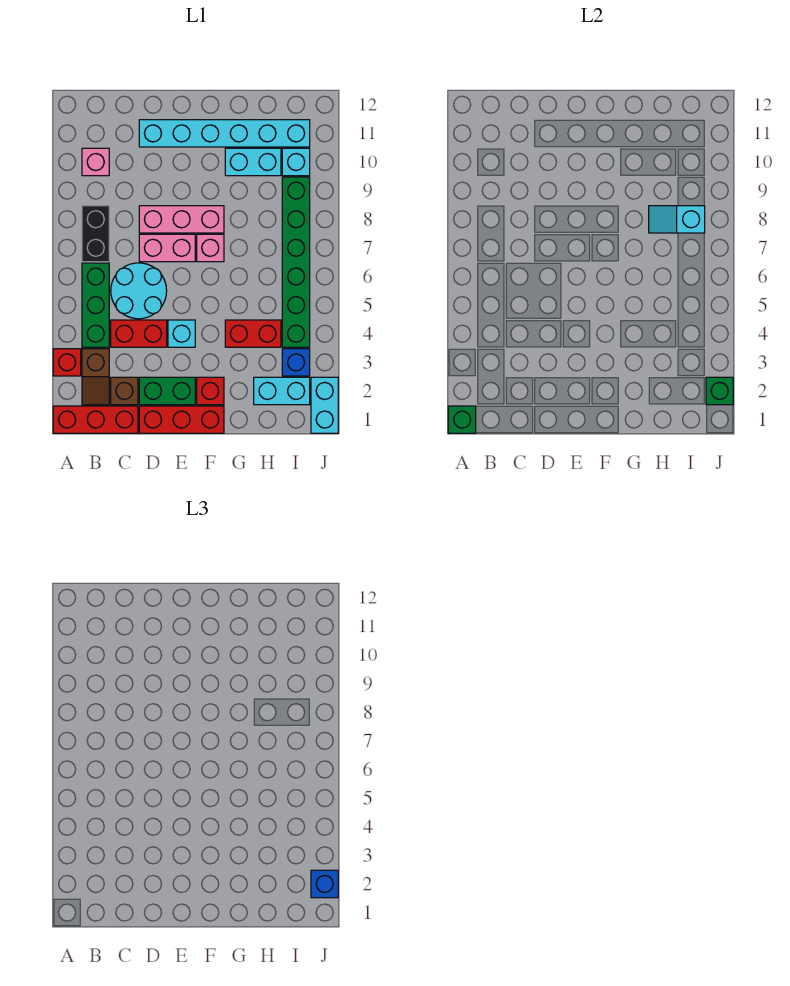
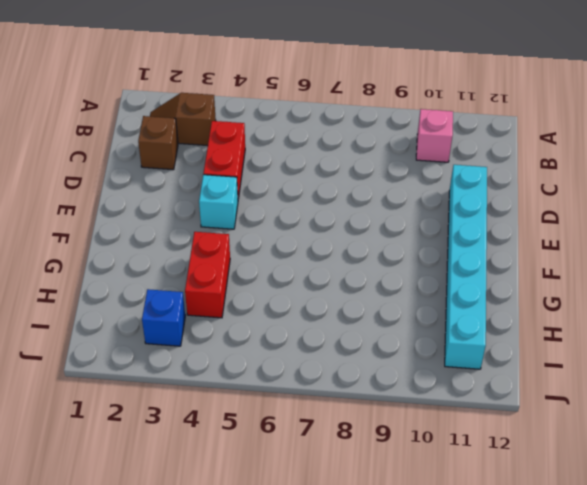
none -> red brick A1:C1 level 1
none -> red brick A3 level 1
none -> green brick B4:B6 level 1

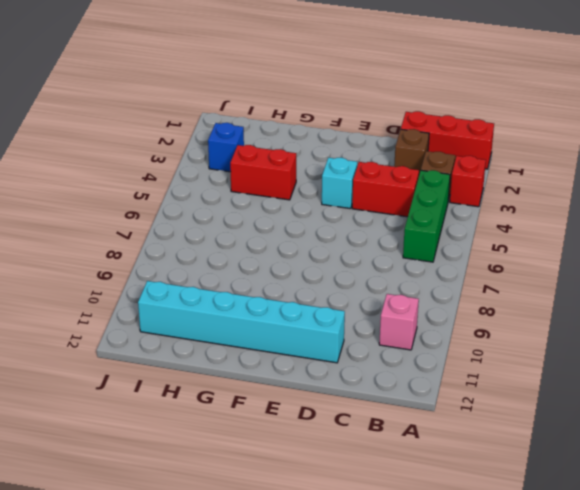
none -> black brick B7:B8 level 1
none -> cyan round brick C5:D6 level 1
none -> red brick D1:F1 level 1

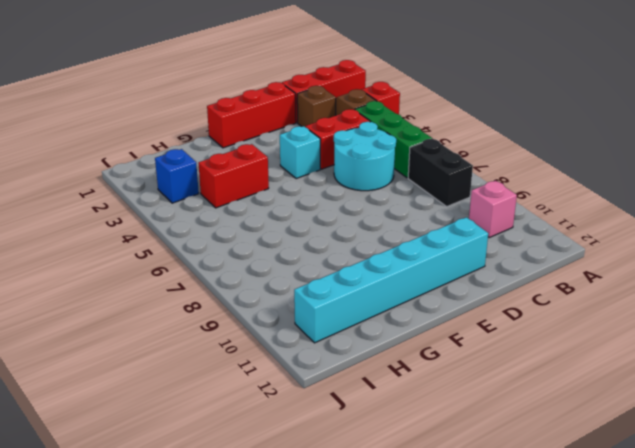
none -> green brick D2:E2 level 1
none -> pink brick D7:E7 level 1
none -> pink brick D8:F8 level 1

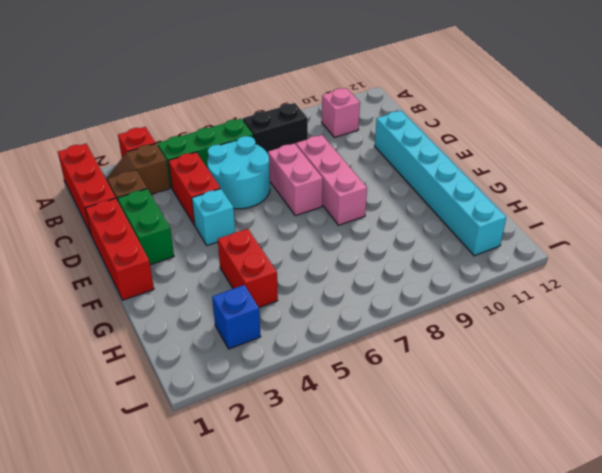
none -> red brick F2 level 1
none -> pink brick F7 level 1
none -> cyan brick G10:H10 level 1

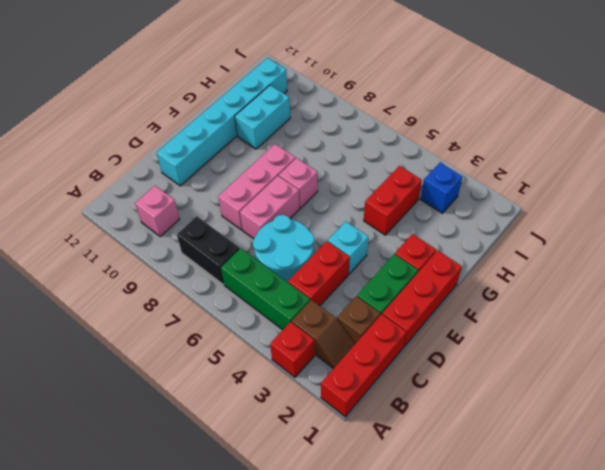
none -> cyan brick H2:I2 level 1
none -> green brick I4:I9 level 1
none -> cyan brick I10 level 1

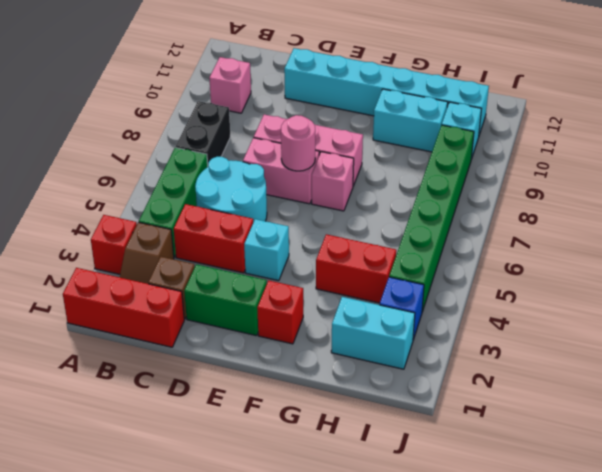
pink round brick E7 level 2 -> none
none -> red brick D1:F1 level 1
none -> cyan brick J1:J2 level 1
none -> green brick A1 level 2

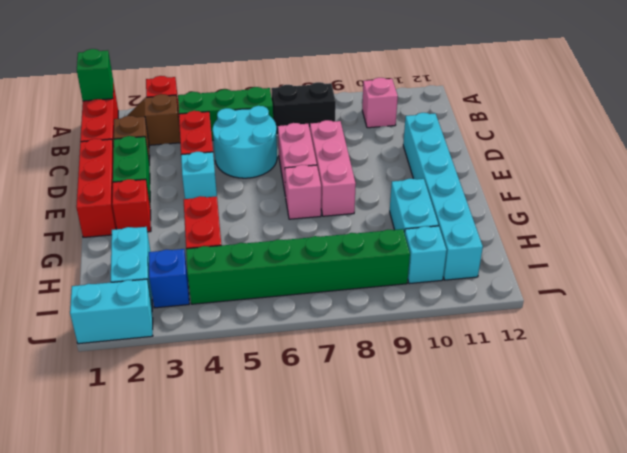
none -> cyan slope H8:I8 level 2 top I
none -> green brick J2 level 2
none -> blue brick J2 level 3

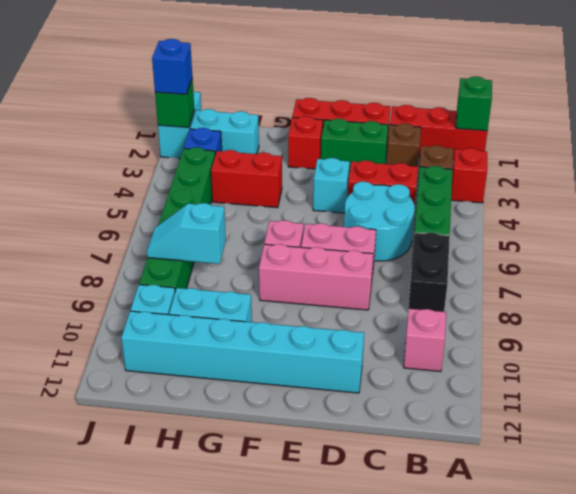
cyan slope H8:I8 level 2 top H -> cyan slope H8:I8 level 2 top I

